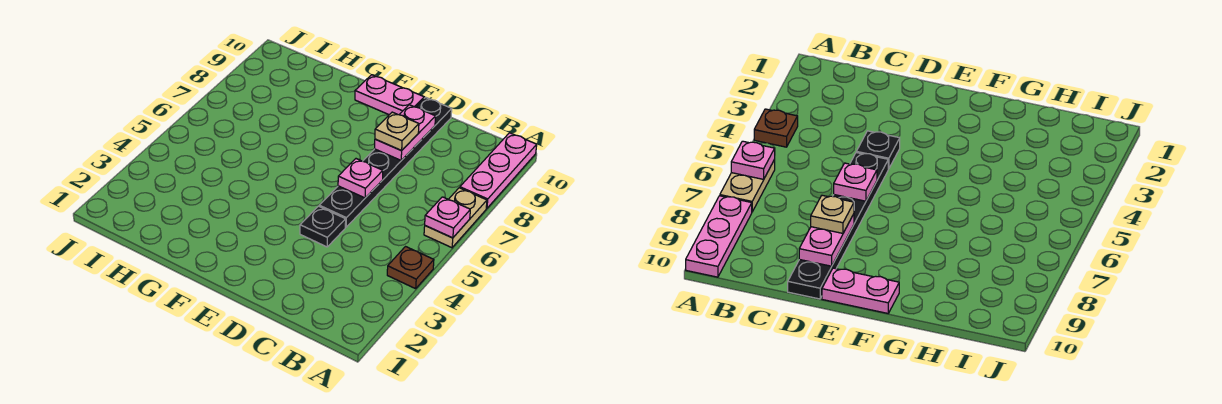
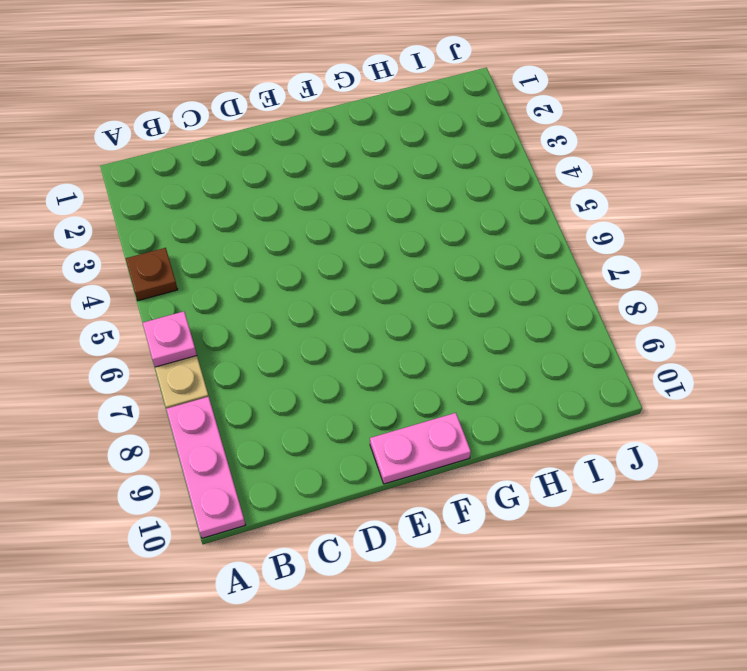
none -> black plate D4 level 1
none -> black plate D5:D10 level 1

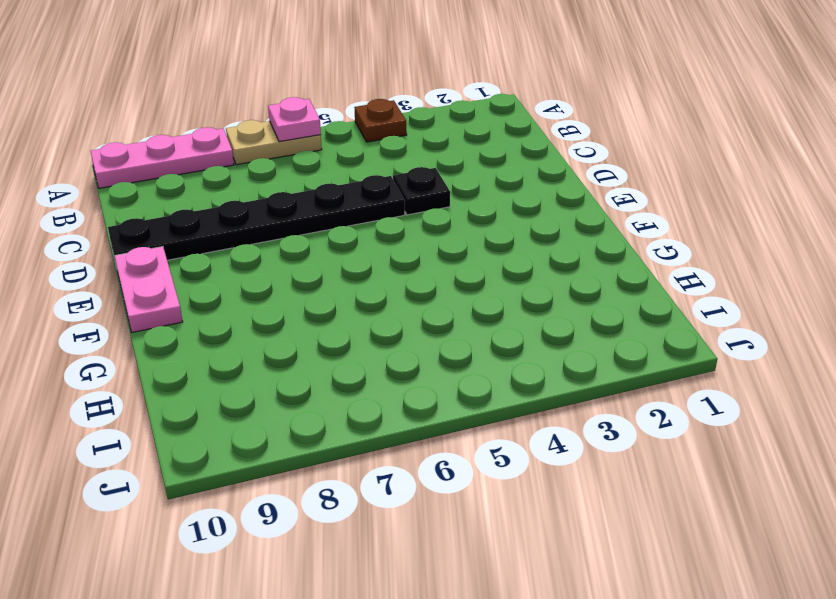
none -> pink plate D6 level 2
none -> pink plate D8:D9 level 2

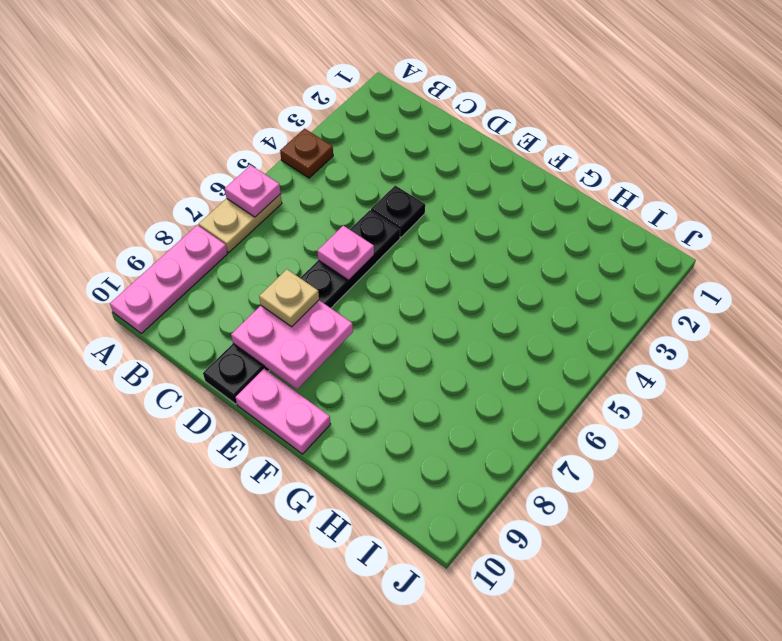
pink plate D8:E9 level 2 -> pink plate D8:D9 level 2

